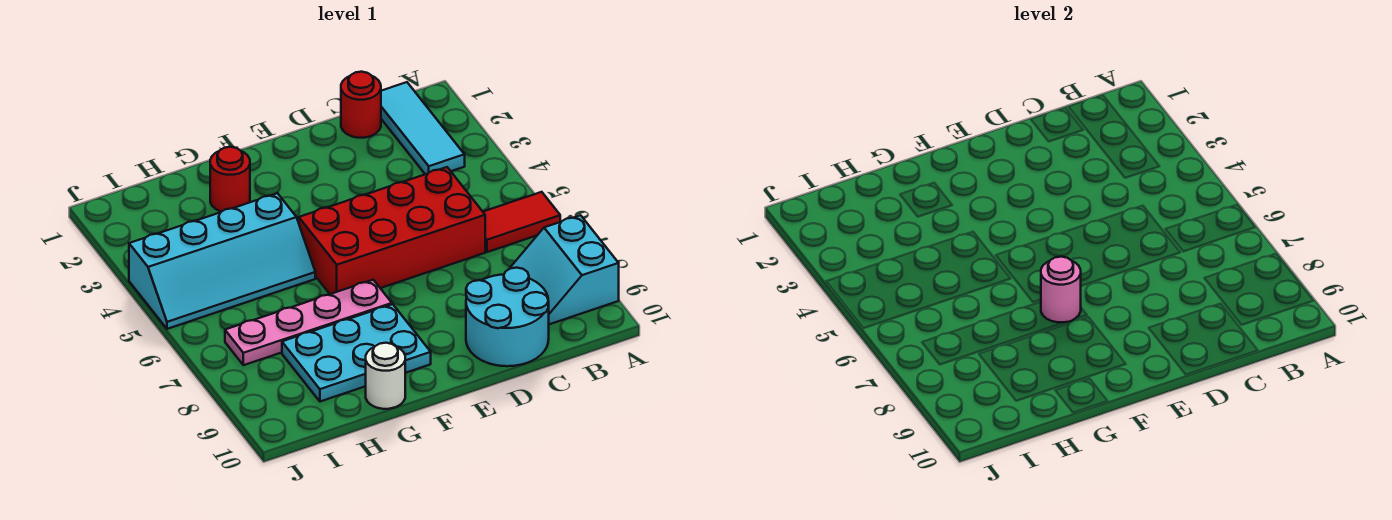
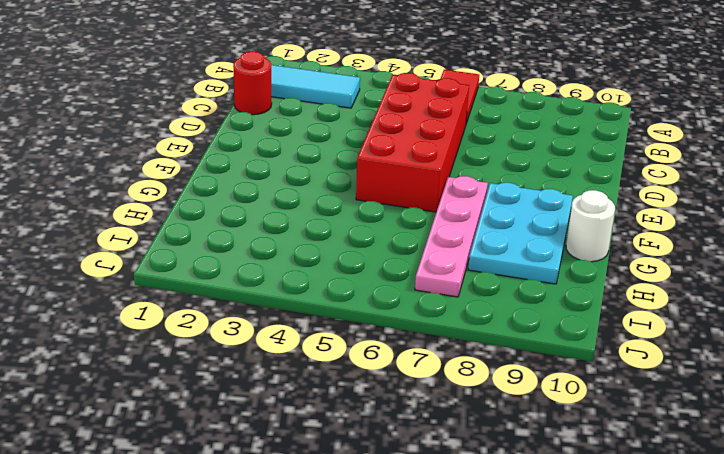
none -> cyan slope A8:B9 level 1 top A
none -> cyan round brick C9:D10 level 1
none -> red round brick G2 level 1

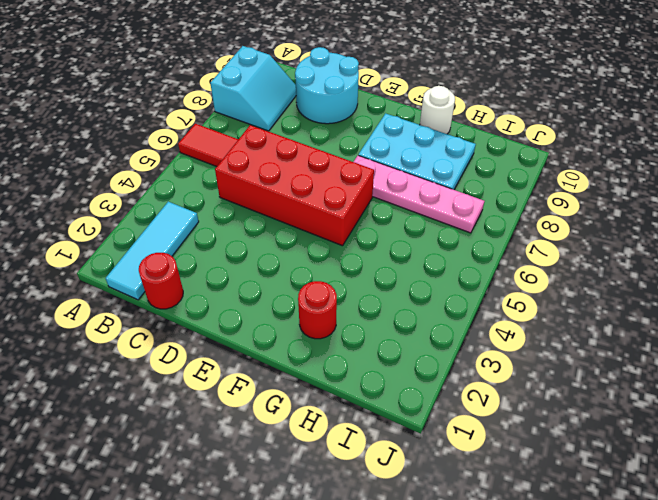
none -> cyan slope G4:J5 level 1 top 4
none -> pink round brick F7 level 2

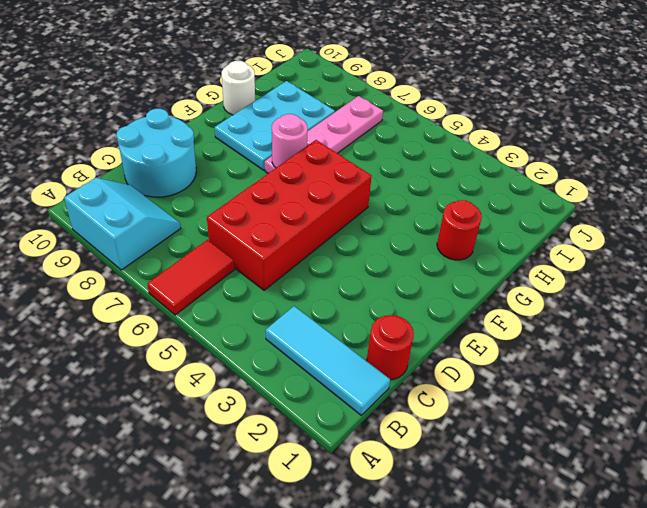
none -> cyan slope G4:J5 level 1 top 4

